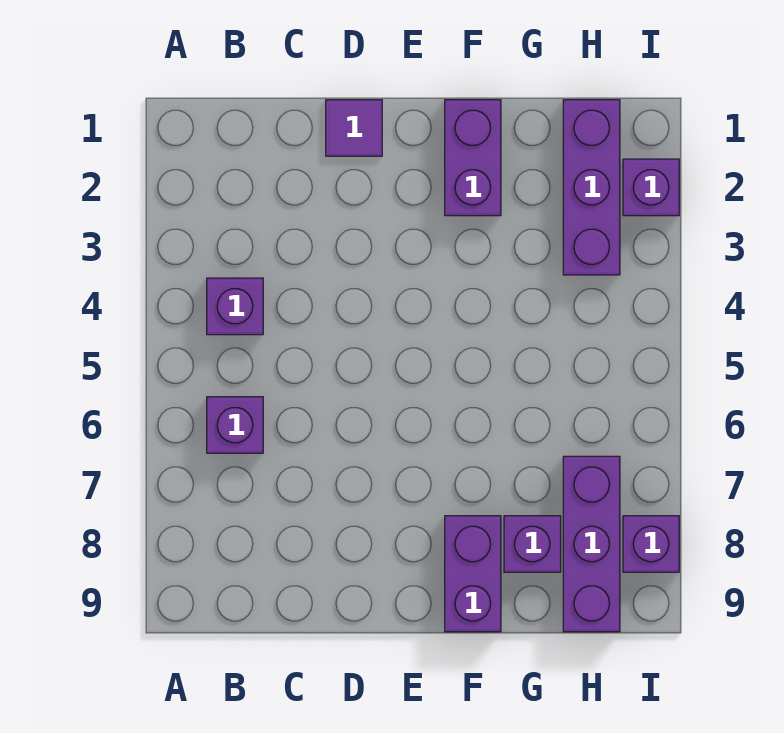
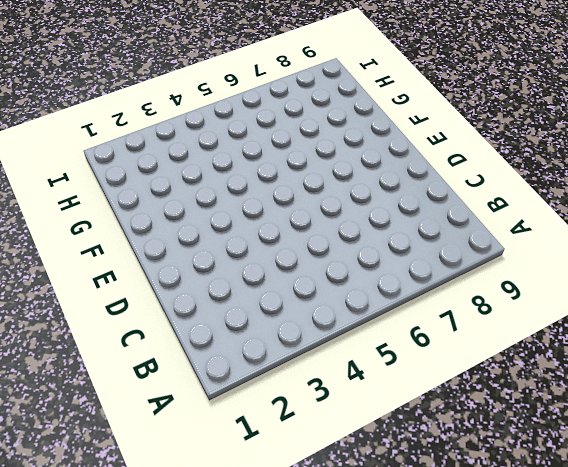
none -> purple brick B4 level 1
none -> purple brick B6 level 1

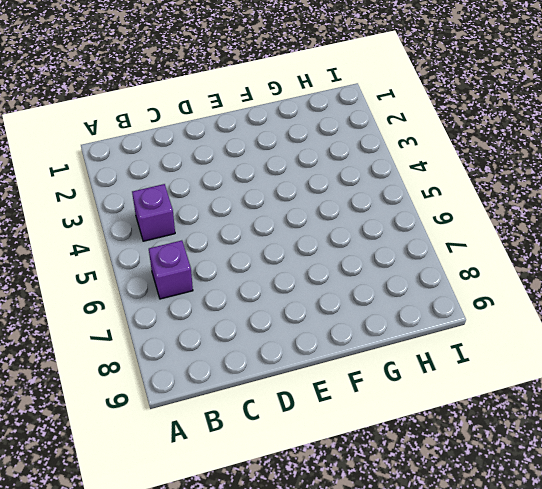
none -> purple tile D1 level 1
none -> purple brick F1:F2 level 1

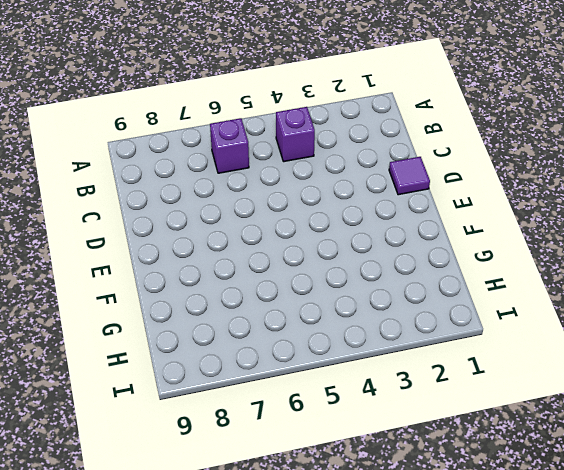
none -> purple brick F1:F2 level 1
none -> purple brick F8:F9 level 1

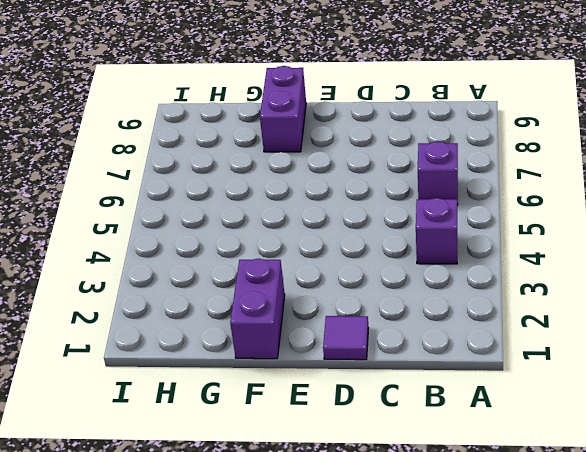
none -> purple brick G8 level 1
none -> purple brick H1:H3 level 1

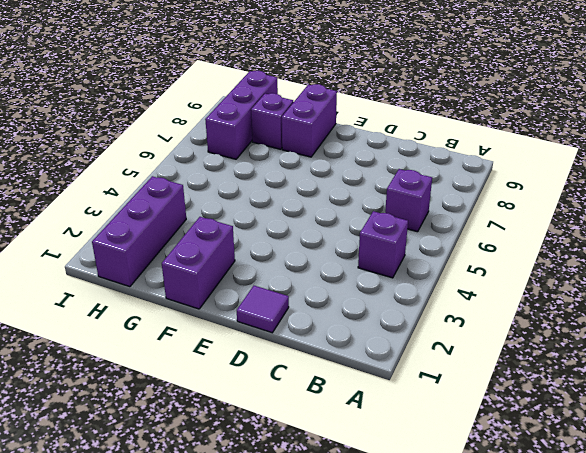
none -> purple brick I2 level 1
none -> purple brick I8 level 1

